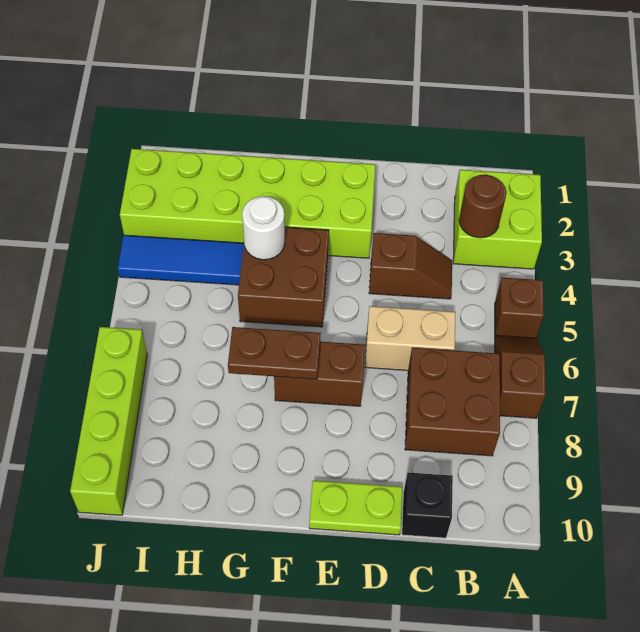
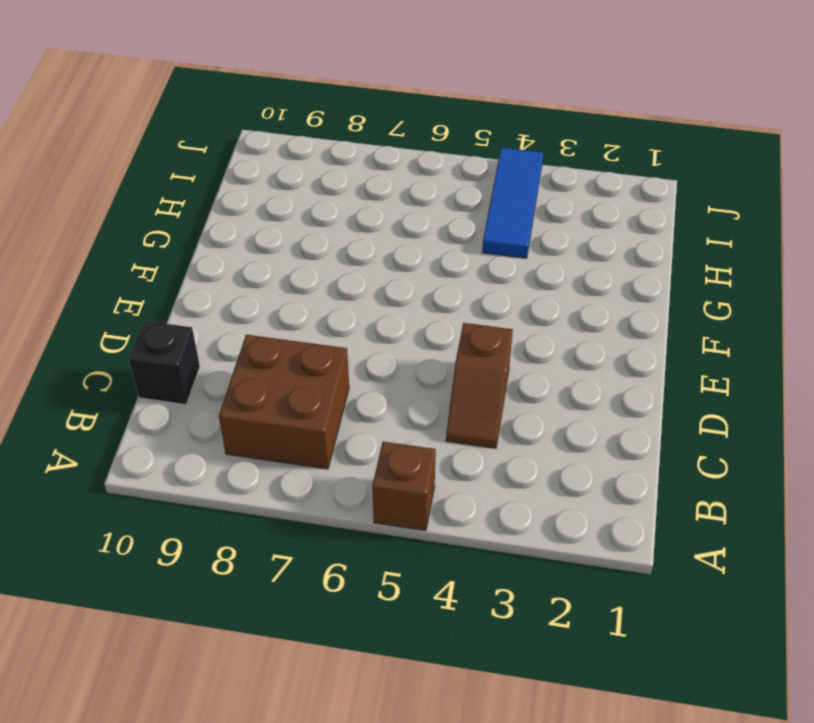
none -> lime brick A2:B3 level 1
none -> brown slope A6:A7 level 1 top 7
none -> tan brick C6:D6 level 1

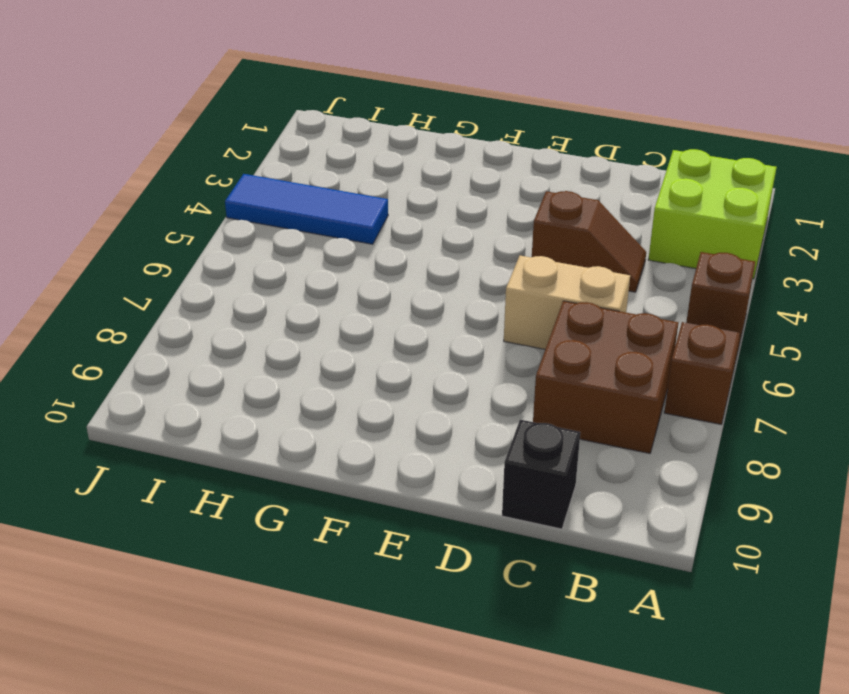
none -> lime plate D10:E10 level 1
none -> lime brick E2:J3 level 1
none -> brown brick E7:F7 level 1

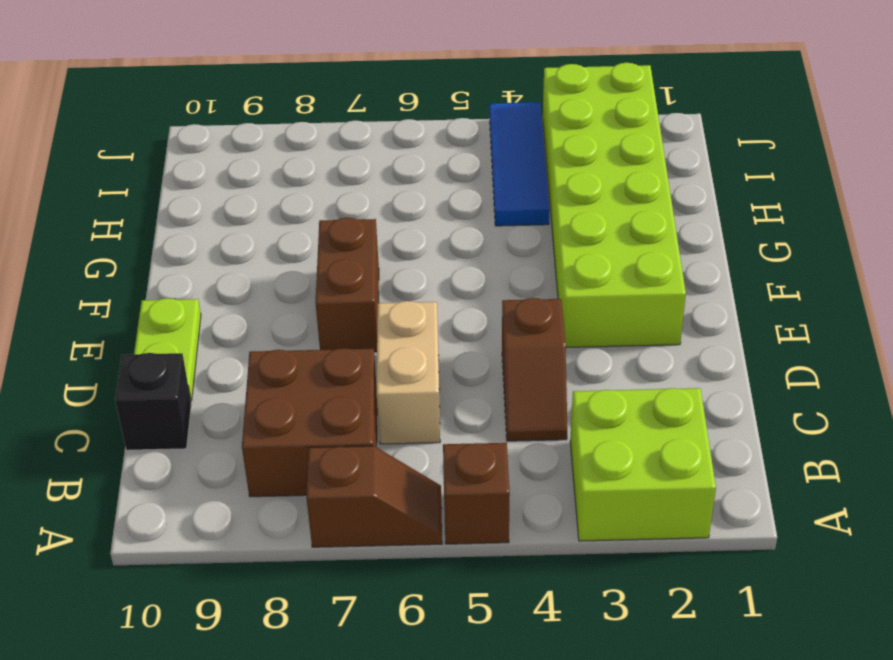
none -> brown brick F4:G5 level 1
none -> lime brick J7:J10 level 1
none -> brown round brick B3 level 2

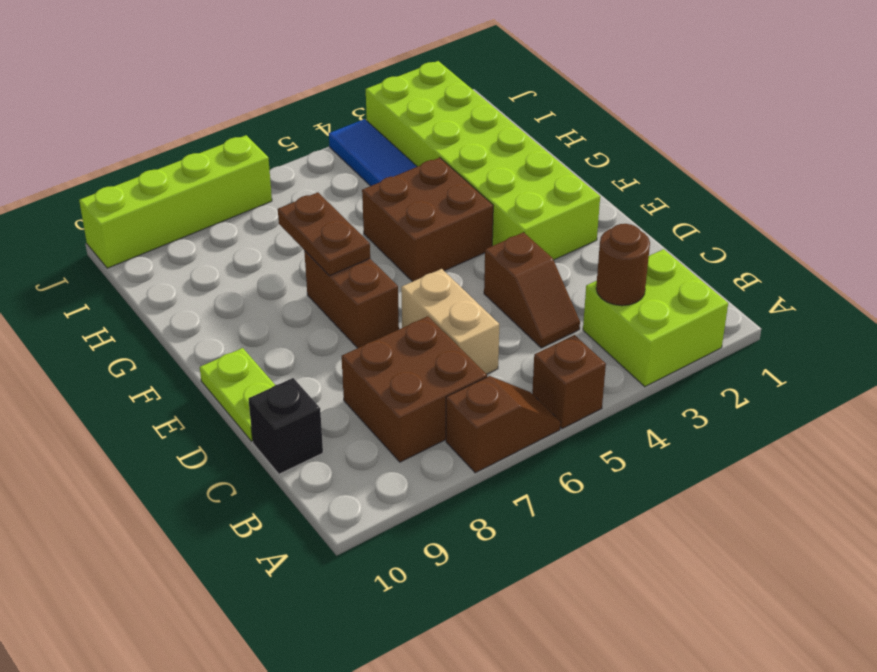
none -> white round brick G4 level 2

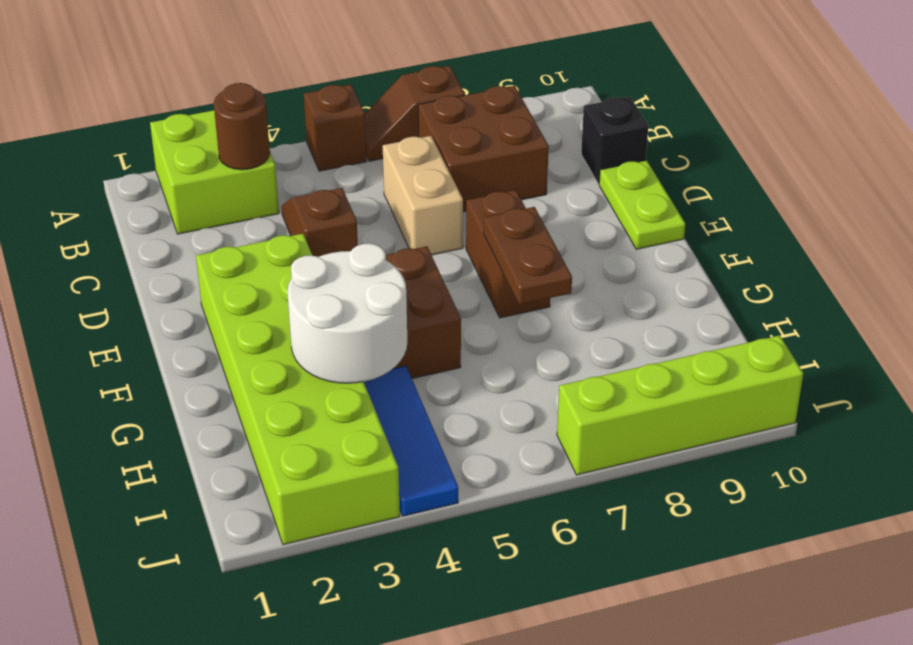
white round brick G3:H4 level 2 -> white round brick G4 level 2

